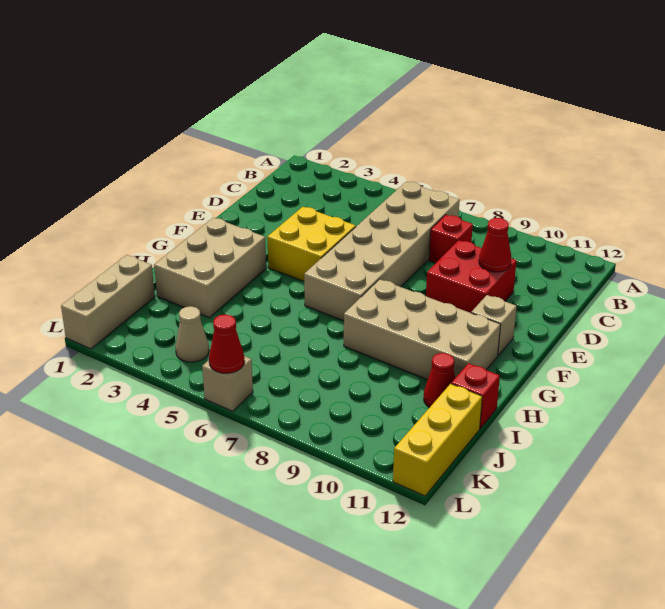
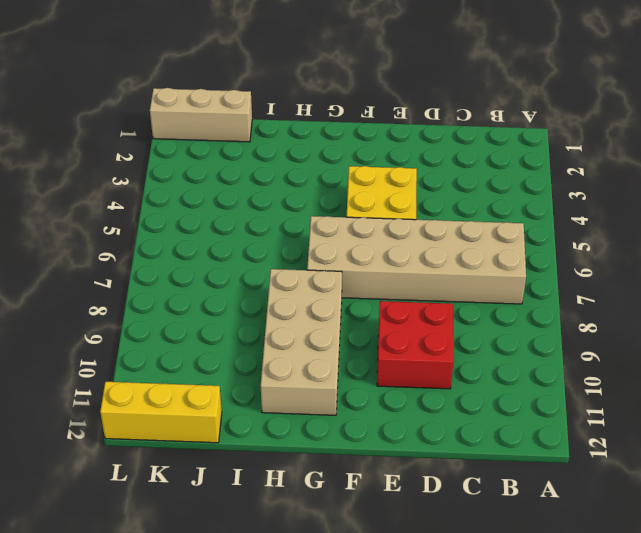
none -> red brick C8 level 1
none -> tan brick F11 level 1
none -> tan brick G2:I3 level 1

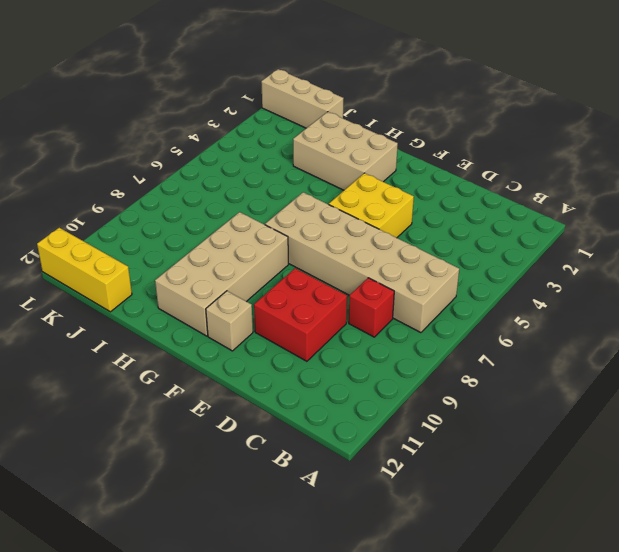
none -> red cone I11 level 1
none -> red brick I12 level 1
none -> tan cone K4 level 1

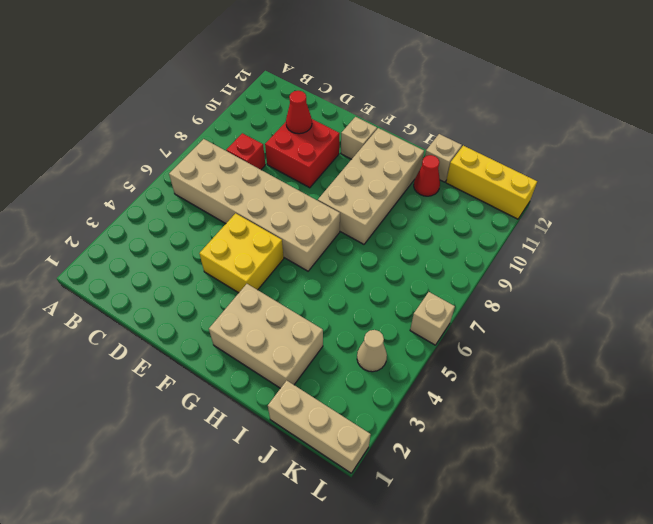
tan brick I12 level 1 -> red brick I12 level 1
none -> red cone L6 level 2

